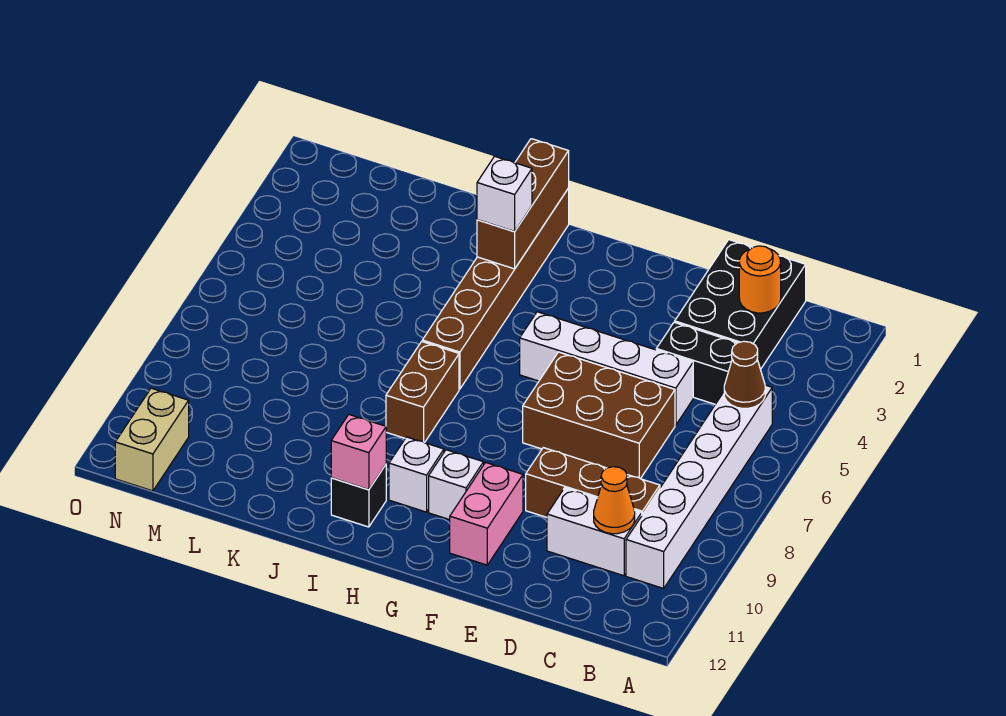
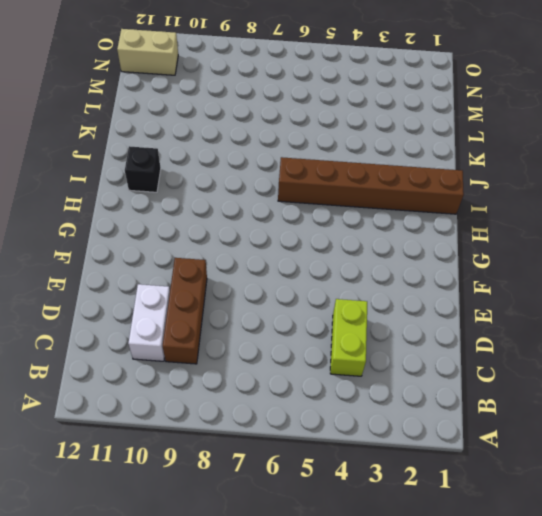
lime brick C4:D4 level 1 -> black brick C4:D4 level 1
none -> white brick B5:B10 level 1
none -> black brick C1:D3 level 1
none -> white brick D5:G5 level 1

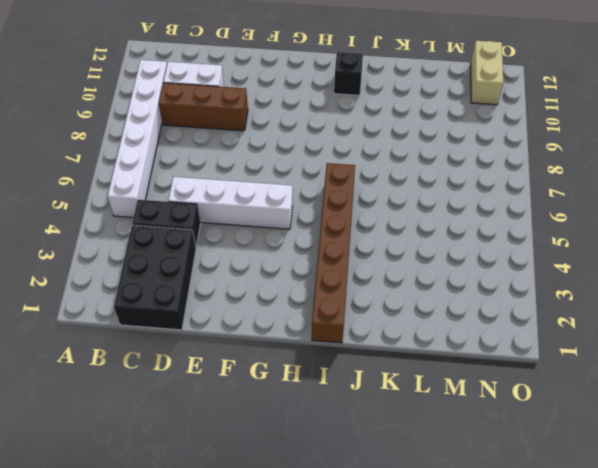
none -> brown brick D6:F7 level 1
none -> pink brick F10:F11 level 1
none -> white brick G10 level 1

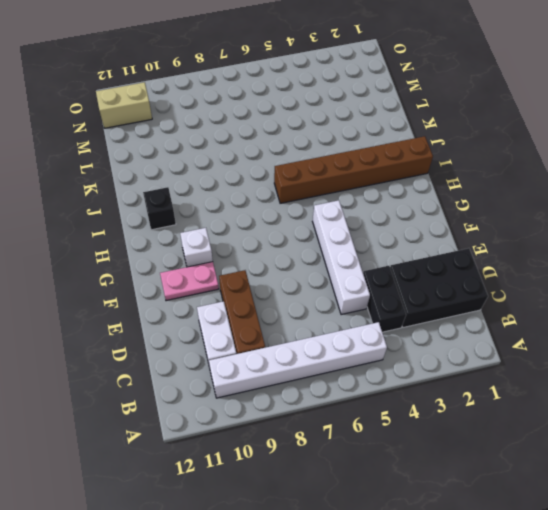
pink plate F10:F11 level 1 -> pink brick F10:F11 level 1
none -> brown brick D6:F7 level 1
none -> white brick H10 level 1
none -> brown brick I7:I8 level 1

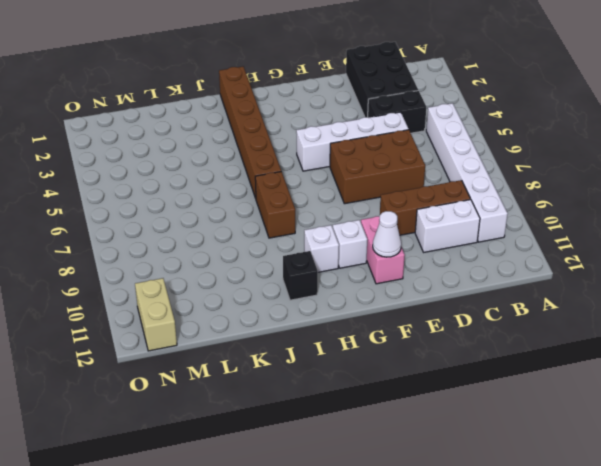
white cone F11 level 2 -> none
none -> brown cone B5 level 2
none -> orange round brick C2 level 2
none -> orange cone C10 level 2

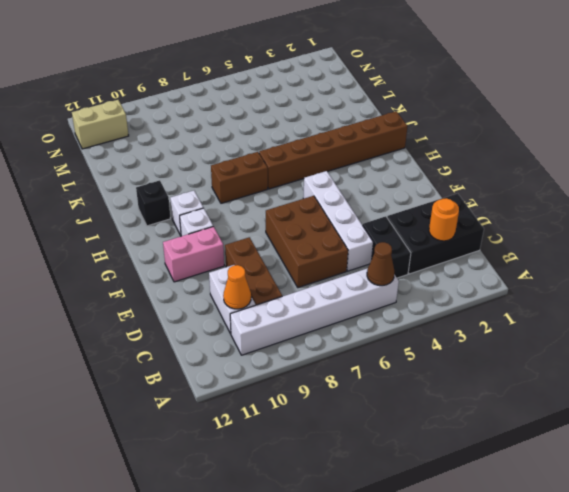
none -> brown brick I1:I3 level 2
none -> pink brick I11 level 2
none -> white brick I3 level 3

